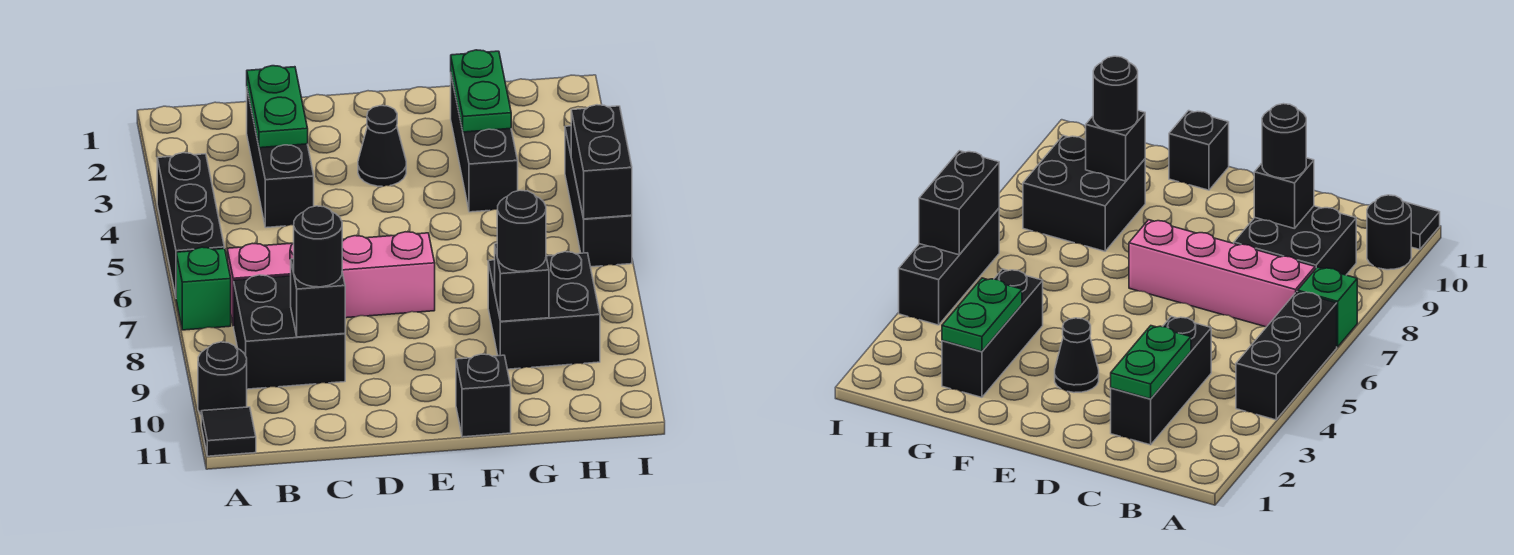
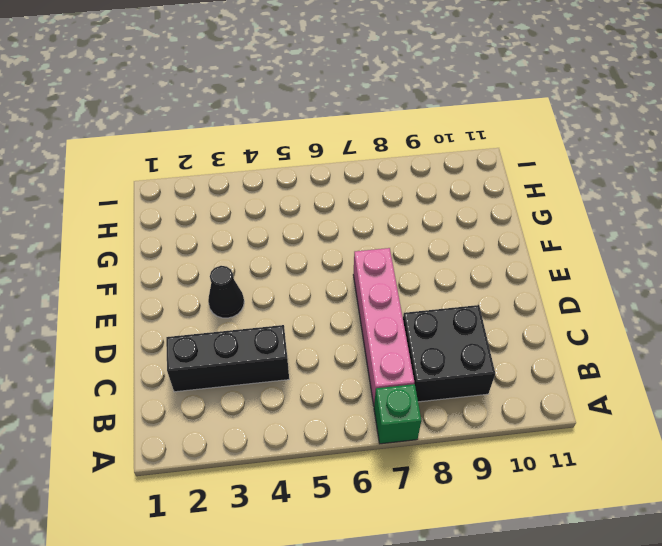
none -> black brick A4:A6 level 1
none -> black round brick A10 level 1
none -> black tile A11 level 1

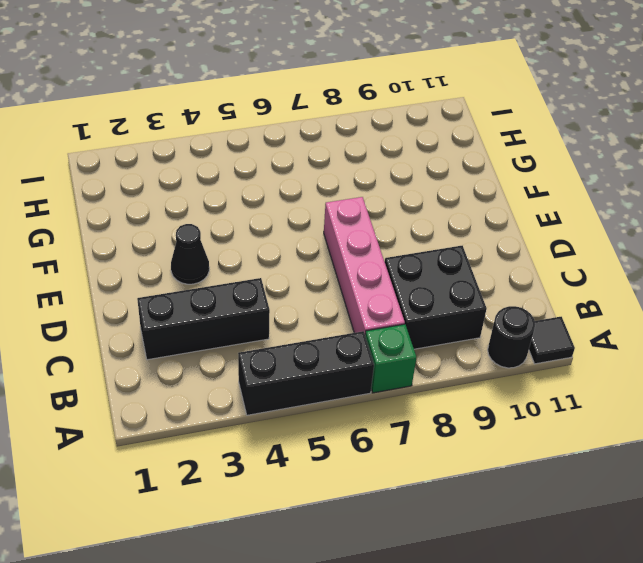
none -> black brick F11 level 1
none -> black brick G2:G4 level 1
none -> black brick G8:H9 level 1

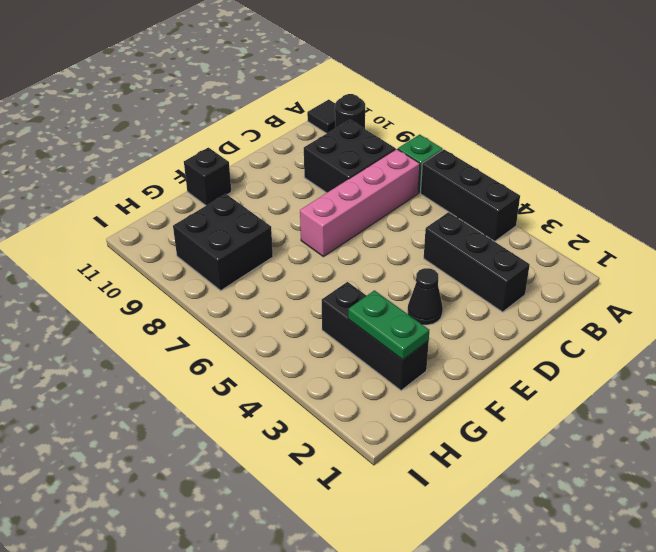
none -> black brick I4:I6 level 1
none -> green plate C2:C3 level 2
none -> black brick C9 level 2

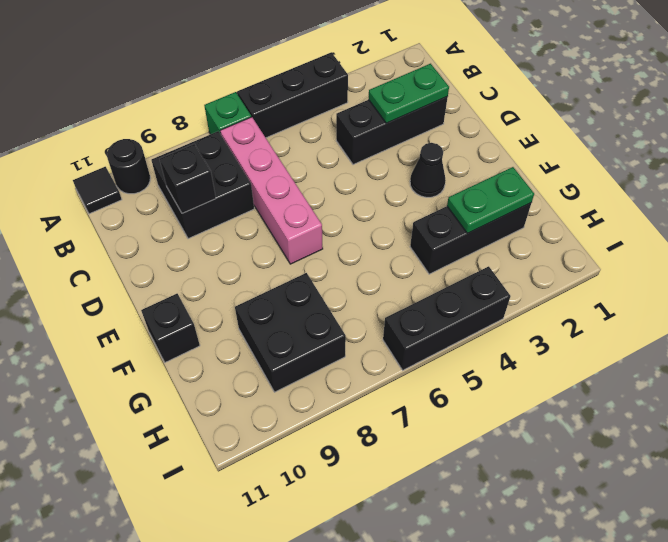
none -> black brick G9 level 2
none -> black brick I5:I6 level 2
none -> black round brick C9 level 3

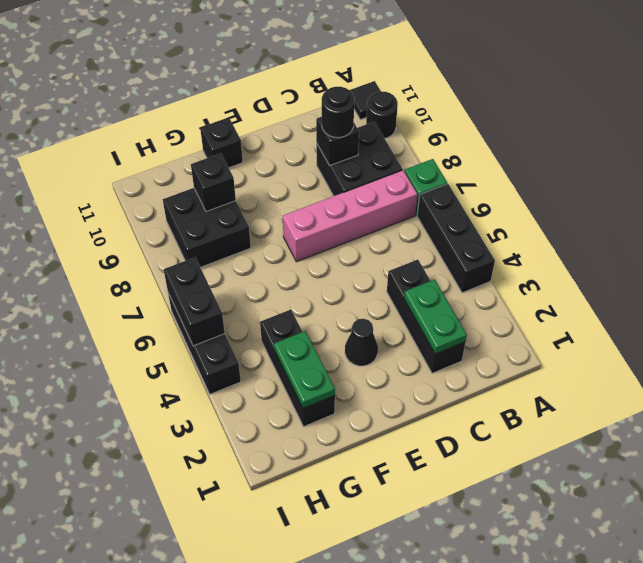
none -> black round brick G9 level 3

